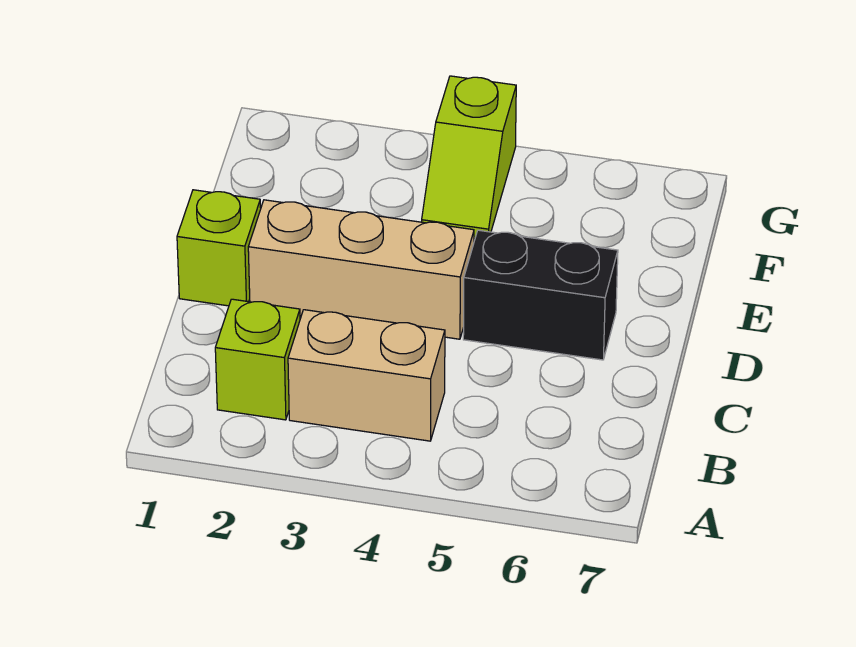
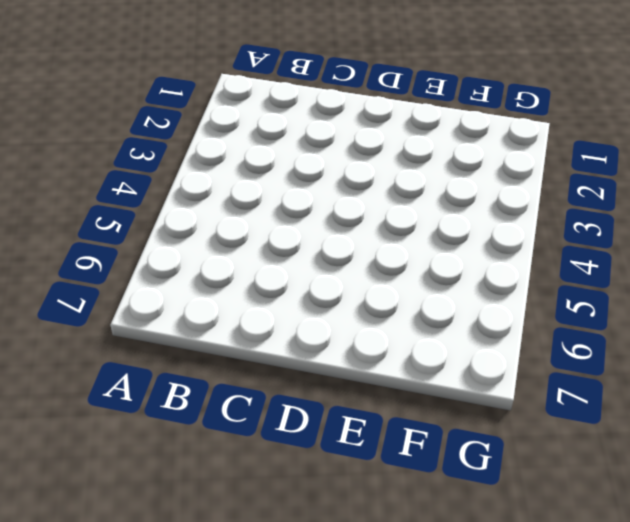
none -> lime brick B2 level 1
none -> tan brick B3:B4 level 1

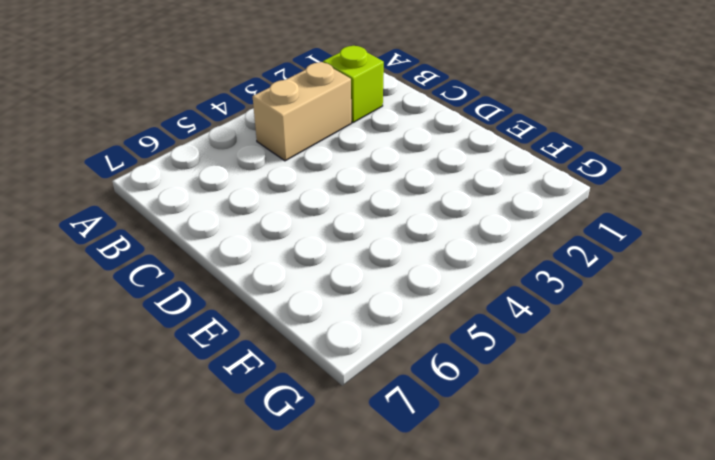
none -> lime brick D1 level 1
none -> tan brick D2:D4 level 1

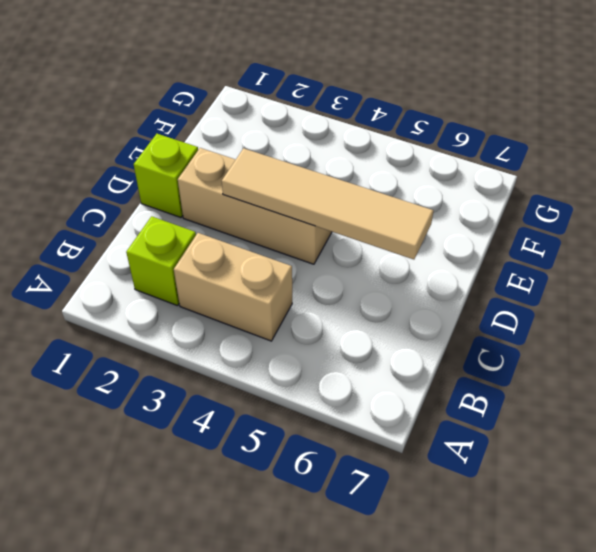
tan tile D3:D6 level 2 -> none
none -> black brick D5:D6 level 1
none -> lime slope F4:G4 level 1 top G

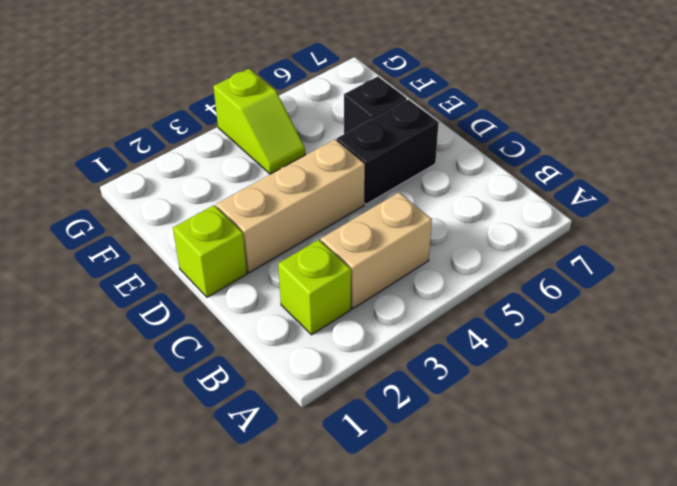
black brick E6 level 1 -> none

